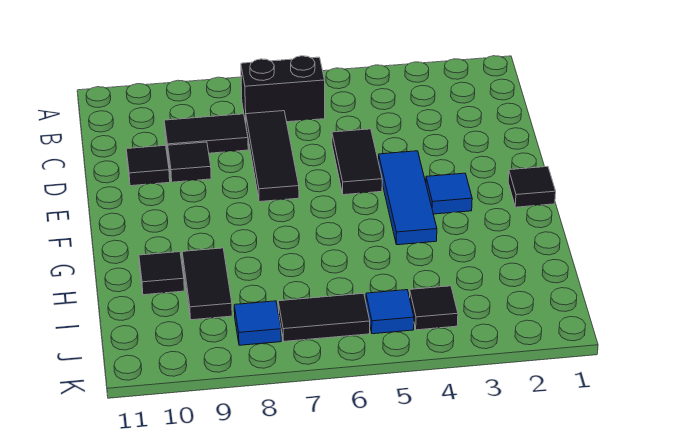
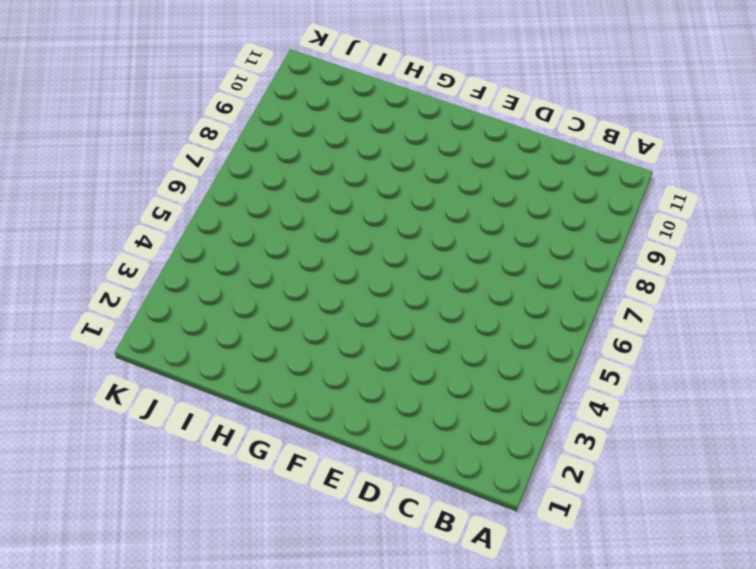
none -> black brick B6:B7 level 1
none -> black tile C7:E7 level 1
none -> black tile C8:C9 level 1

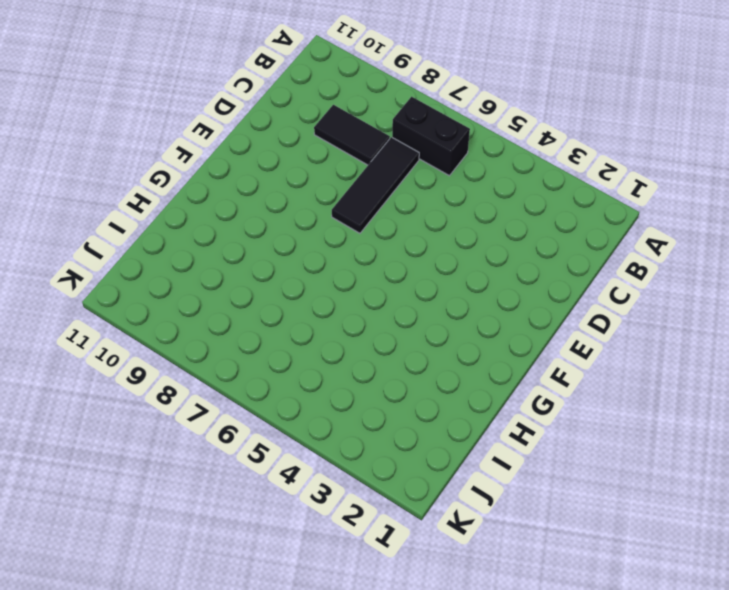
none -> black tile D5:E5 level 1
none -> black tile D9 level 1
none -> black tile D10 level 1

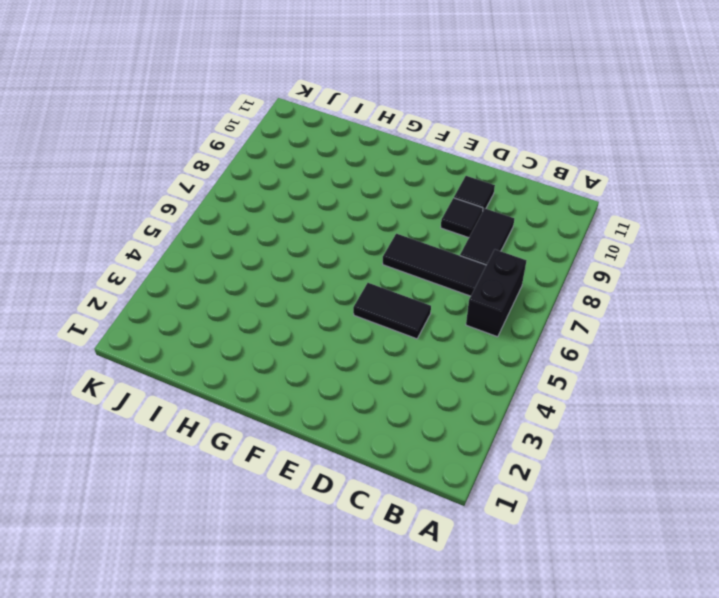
none -> blue tile E4:G4 level 1
none -> black tile F1 level 1
none -> blue tile F3 level 1

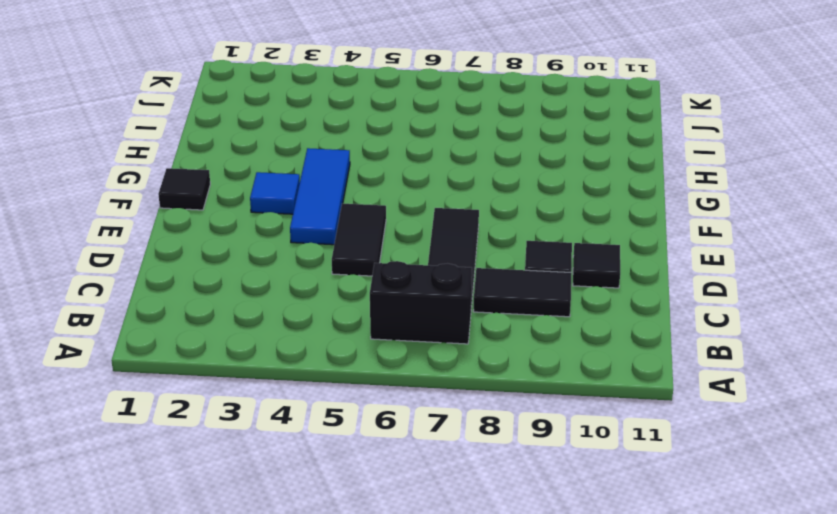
none -> black tile H9:I9 level 1
none -> black tile H10 level 1
none -> black tile J4 level 1

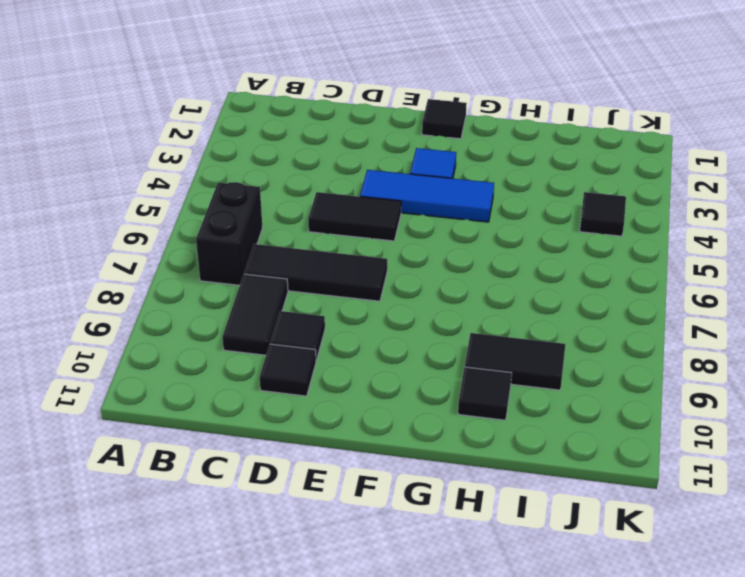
none -> blue tile J5 level 1
none -> black tile J6:J7 level 1
none -> blue tile J8 level 1

